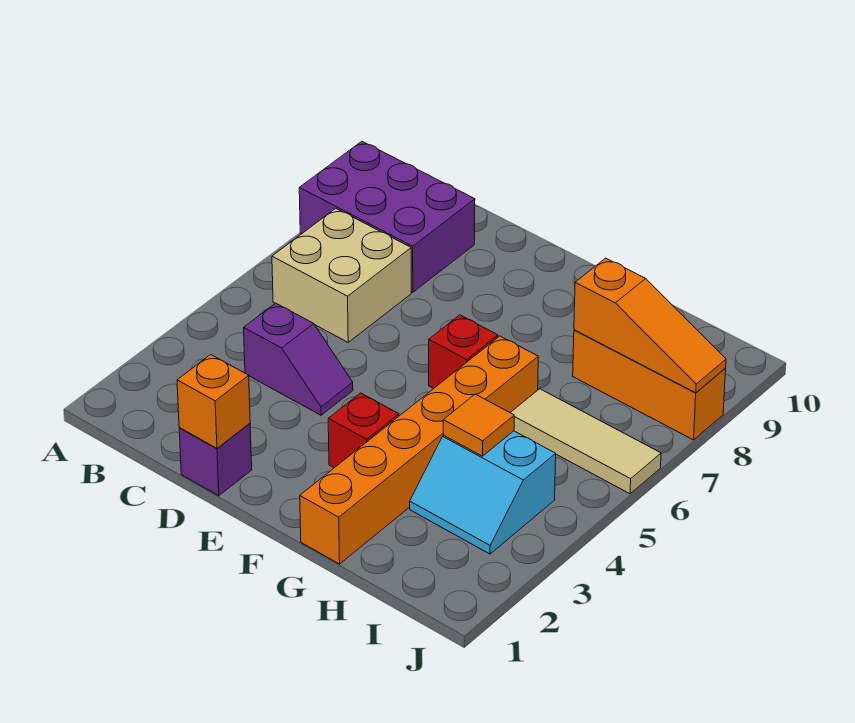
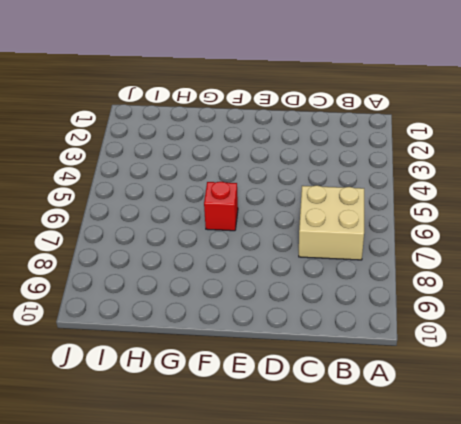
none -> purple brick A8:C9 level 1
none -> purple slope C4:D4 level 1 top C
none -> purple brick D1 level 1

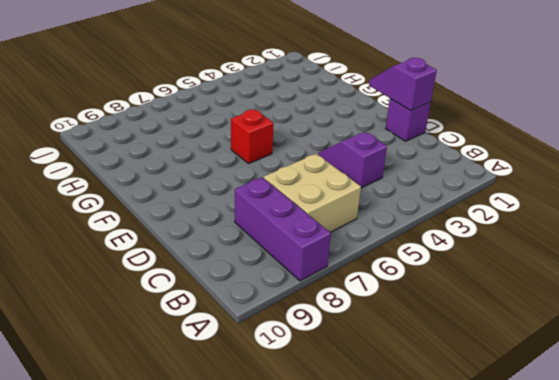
purple brick A8:C8 level 1 -> purple brick A8:C9 level 1
purple slope D1:E1 level 2 top D -> orange brick D1 level 2
none -> red brick F3 level 1
none -> orange brick G1:G6 level 1
none -> cyan slope H3:I4 level 1 top 4

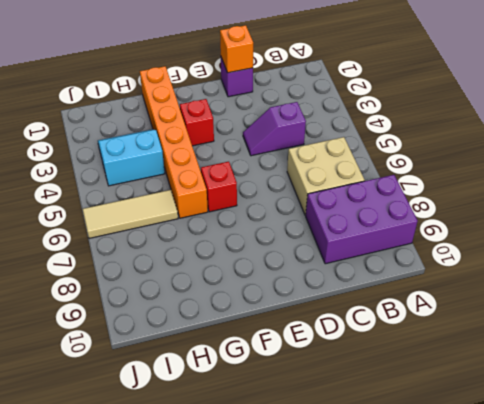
none -> orange brick H8:J8 level 1
none -> orange tile H4 level 2
none -> orange slope H8:J8 level 2 top H

